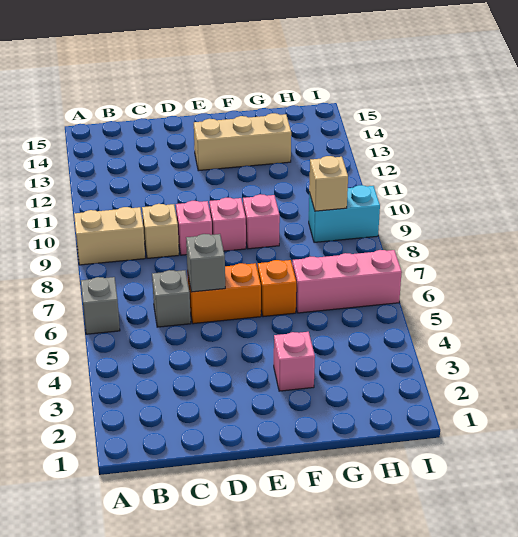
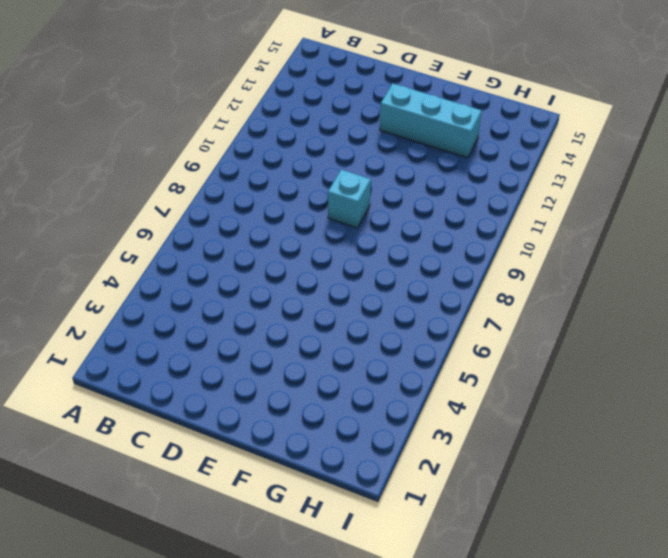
cyan brick E9 level 1 -> pink brick E9 level 1
cyan brick E13:G13 level 1 -> tan brick E13:G13 level 1
none -> grey brick A6 level 1
none -> tan brick A9:B9 level 1
none -> grey brick C6 level 1

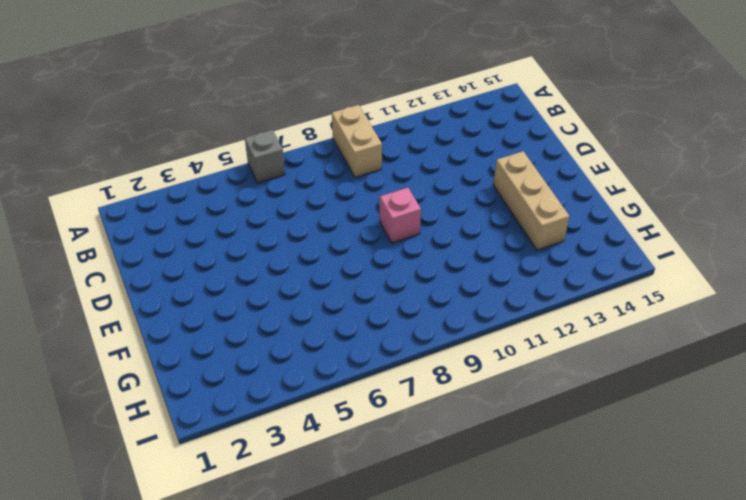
none -> grey brick C6 level 1
none -> tan brick C9 level 1
none -> orange brick D6:E6 level 1

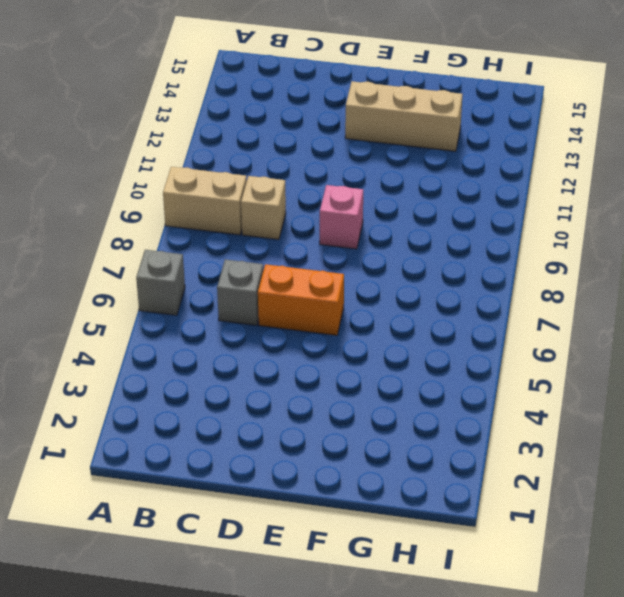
none -> pink brick D9 level 1
none -> pink brick F3 level 1
none -> orange brick F6 level 1

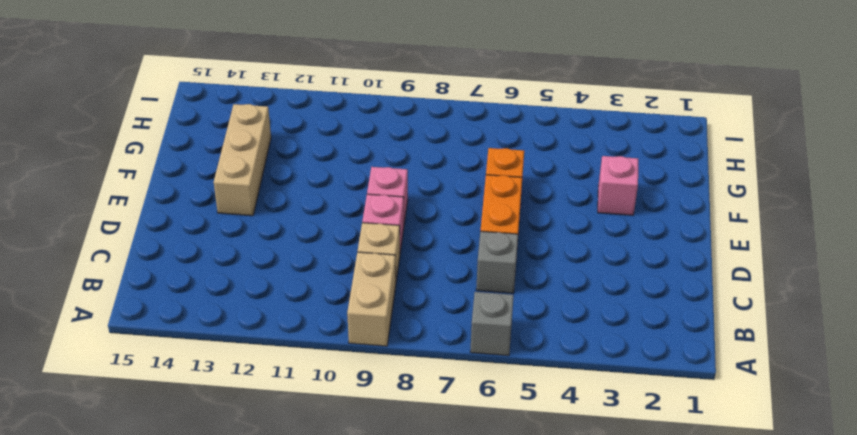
none -> pink brick F9 level 1
none -> pink brick G6:I6 level 1
none -> cyan brick H9:I9 level 1

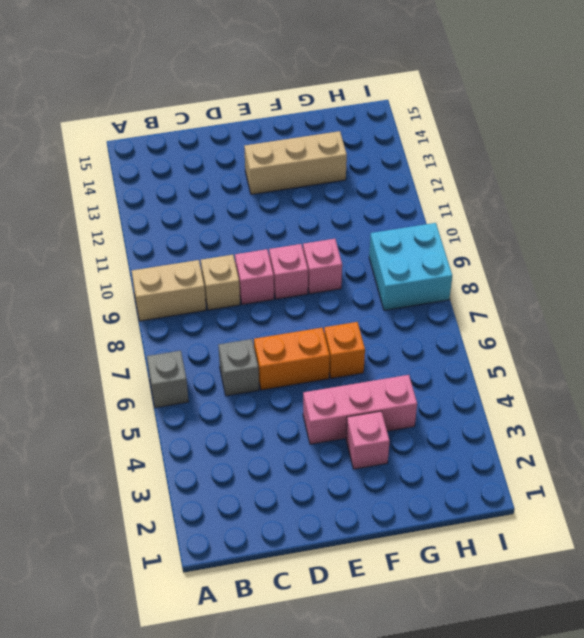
pink brick E4:G4 level 1 -> pink brick G6:I6 level 1
cyan brick H8:I9 level 1 -> cyan brick H9:I9 level 1
none -> grey brick D6 level 2
none -> tan brick H9 level 2

